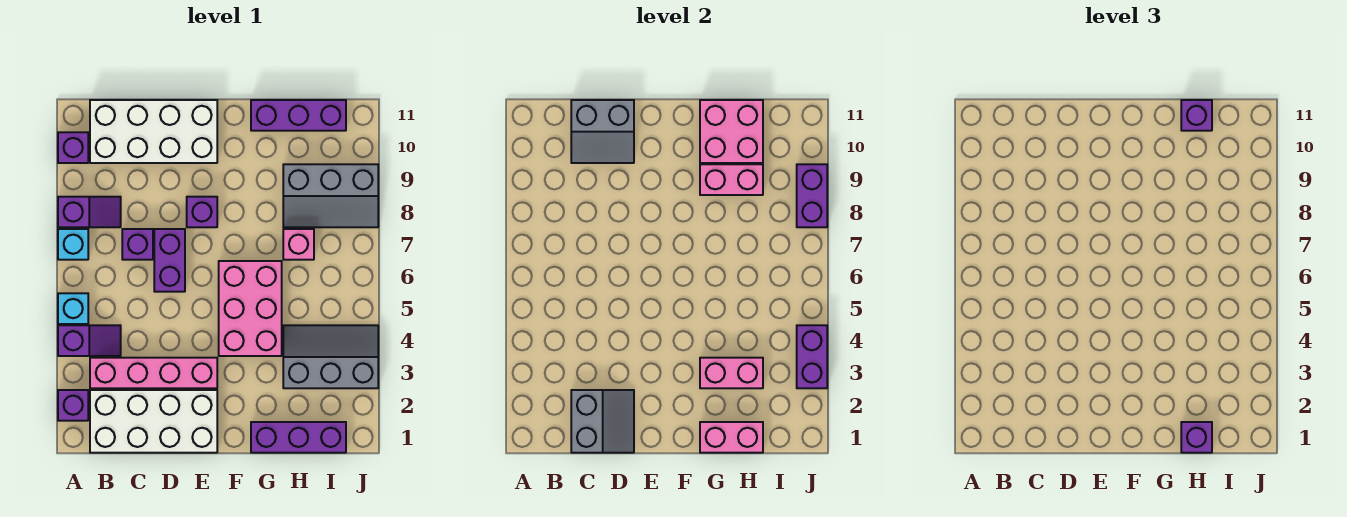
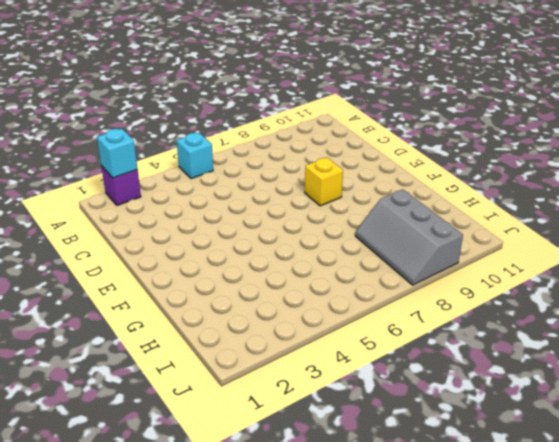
cyan brick A2 level 2 -> cyan brick A7 level 1
yellow brick E8 level 1 -> purple brick E8 level 1
none -> purple slope A4:B4 level 1 top A
none -> purple slope A8:B8 level 1 top A
none -> purple brick A10 level 1

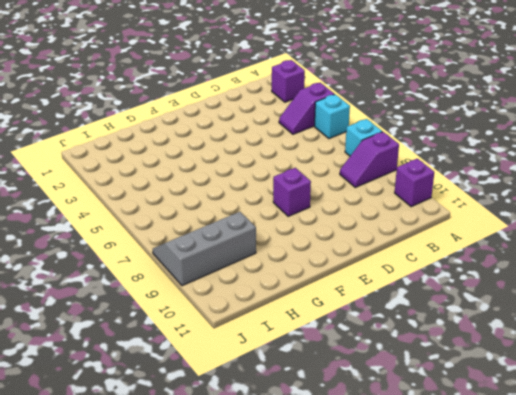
none -> white brick B1:E2 level 1
none -> pink brick B3:E3 level 1
none -> white brick B10:E11 level 1

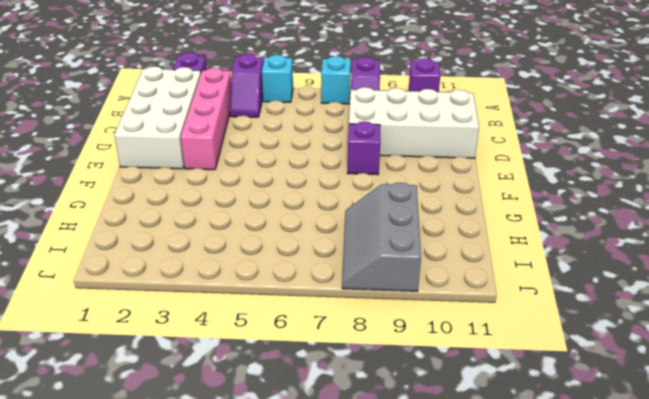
white brick C8:D11 level 1 -> white brick B10:E11 level 1
none -> purple brick C7 level 1
none -> purple brick D6:D7 level 1
none -> pink brick F4:G6 level 1

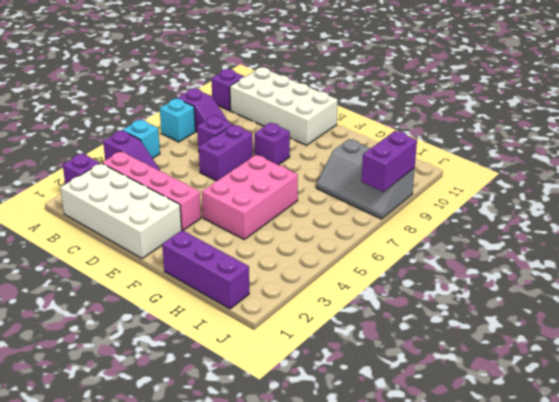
none -> purple brick G11:I11 level 1
none -> grey slope H3:J4 level 1 top 3
none -> pink brick H7 level 1

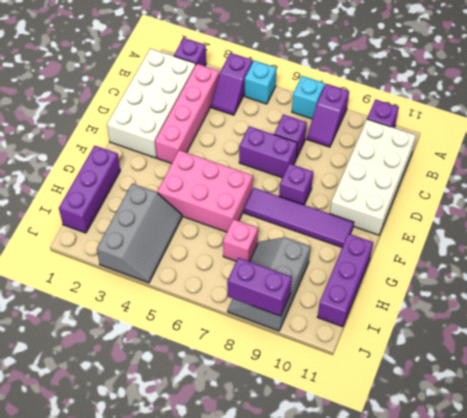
purple tile F7:F10 level 1 -> none
none -> grey slope C1:D2 level 2 top C
none -> grey slope C10:D11 level 2 top 11
none -> pink brick G1:H1 level 2

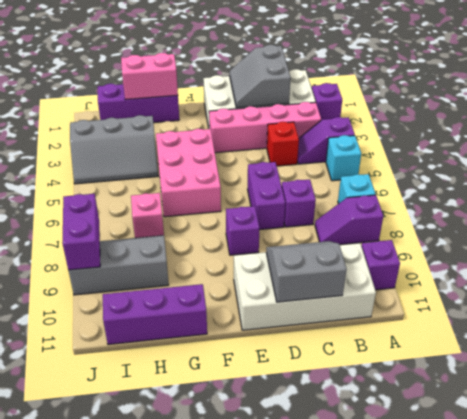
red brick C4 level 1 -> none
none -> pink brick G3:H3 level 2
none -> pink brick G9:H9 level 2
none -> pink brick G10:H11 level 2

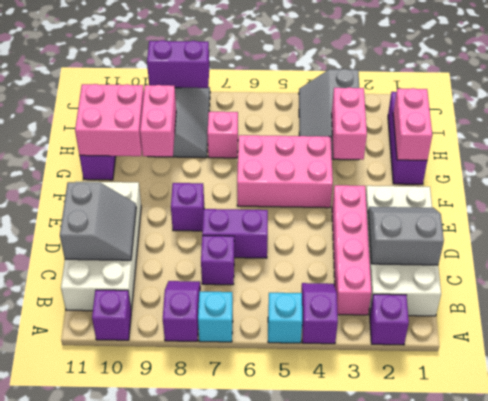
none -> purple brick J3:J4 level 2
none -> purple brick H1 level 3
none -> purple brick H11 level 3

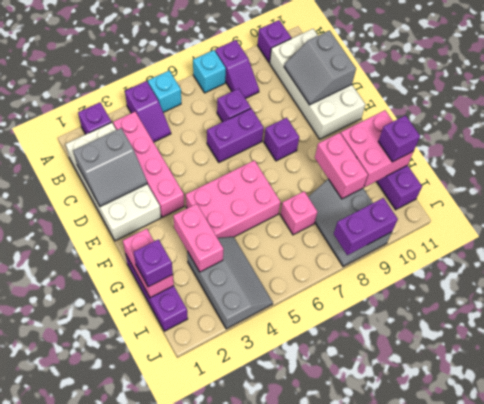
none -> purple brick J3:J4 level 2

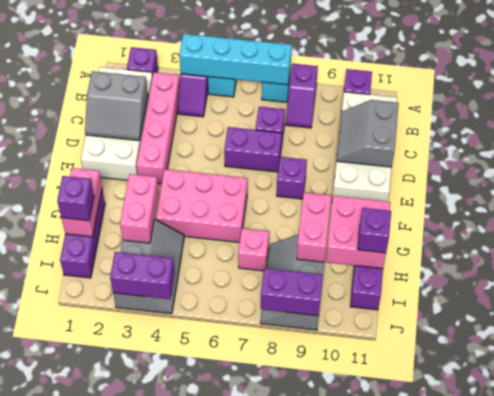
cyan brick A4:A7 level 2 -> none

